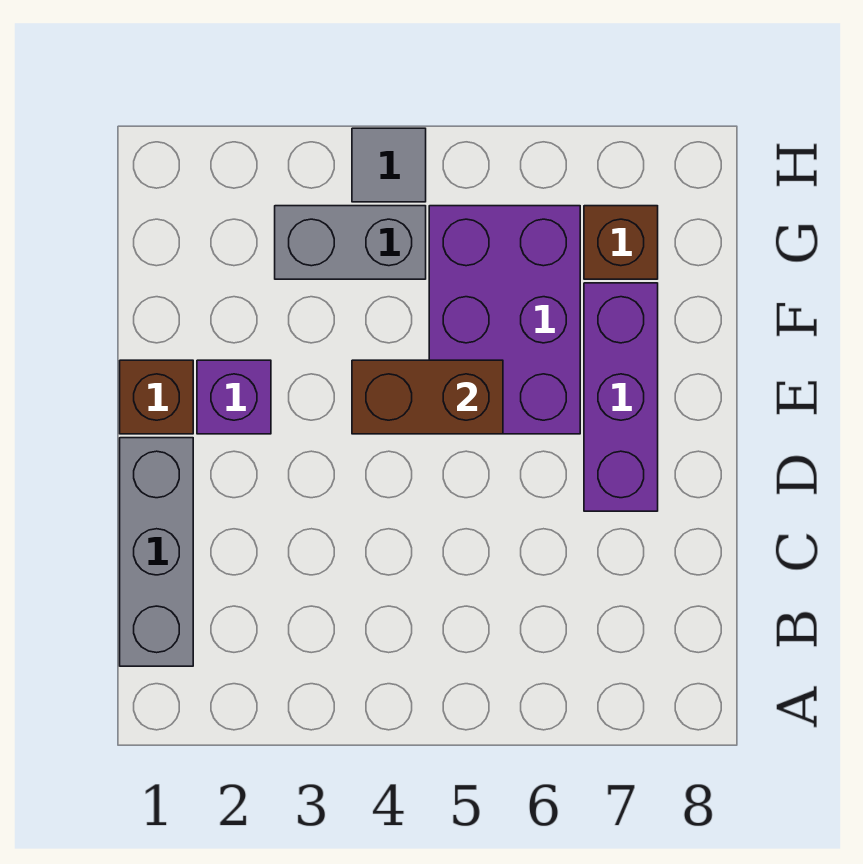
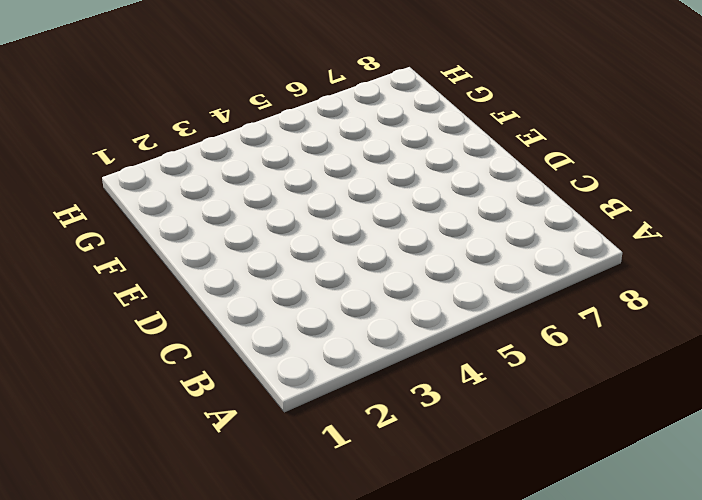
none -> grey brick B1:D1 level 1
none -> purple brick D7:F7 level 1

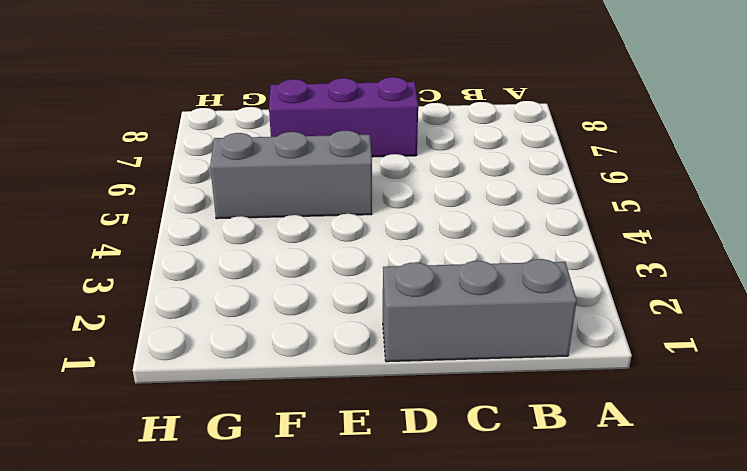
grey brick E5:G5 level 1 -> purple brick E5:G6 level 1
none -> brown brick E1 level 1
none -> purple brick E2 level 1

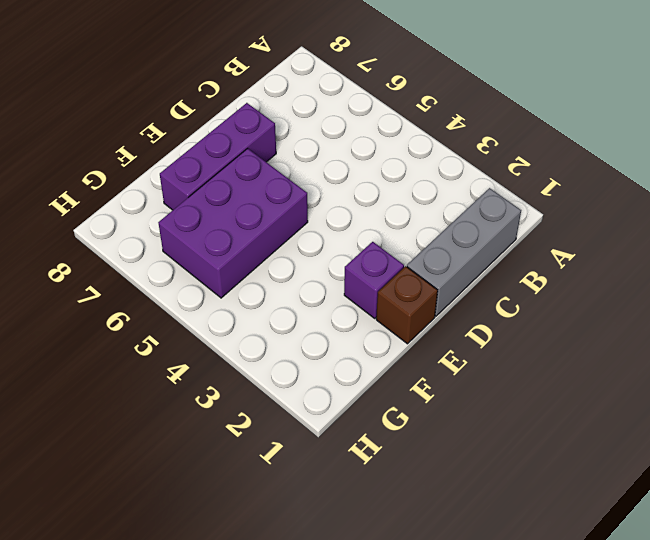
none -> grey brick G3:G4 level 1
none -> brown brick G7 level 1

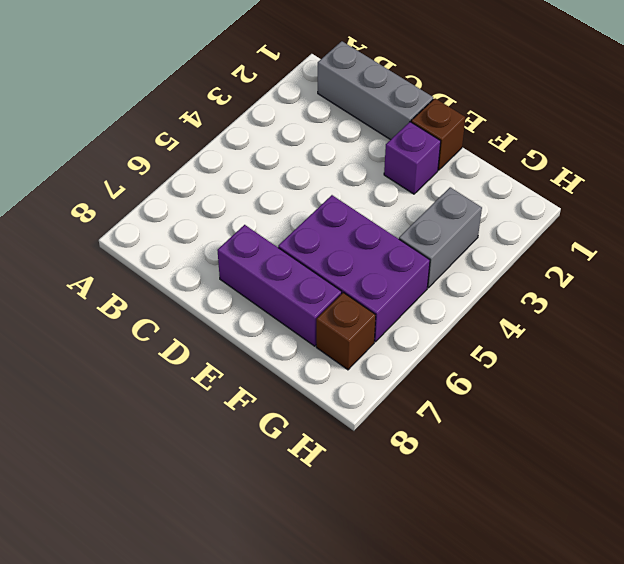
none -> grey tile H4 level 1
none -> brown brick E4:E5 level 2

